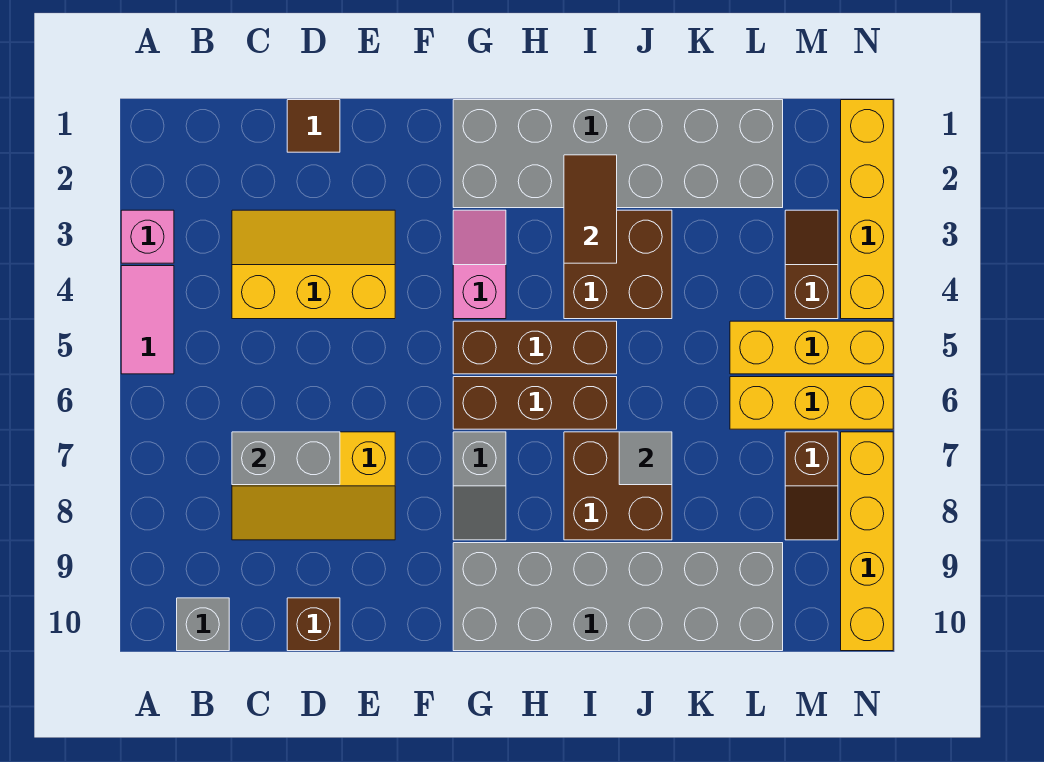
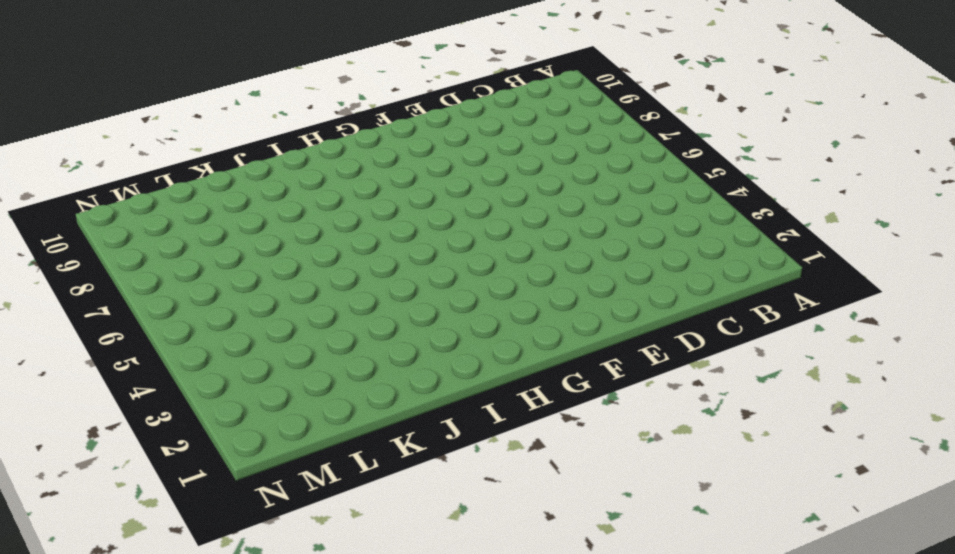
none -> pink brick A3 level 1
none -> pink tile A4:A5 level 1
none -> grey brick B10 level 1

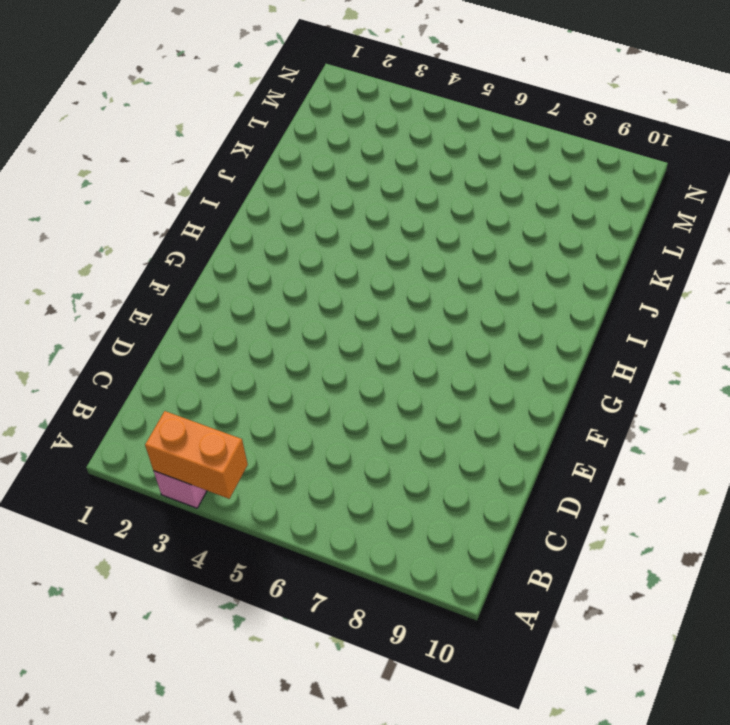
orange brick A3:A4 level 2 -> none
none -> pink tile A4:A5 level 1
none -> grey brick B10 level 1
none -> yellow slope C3:E4 level 1 top 4

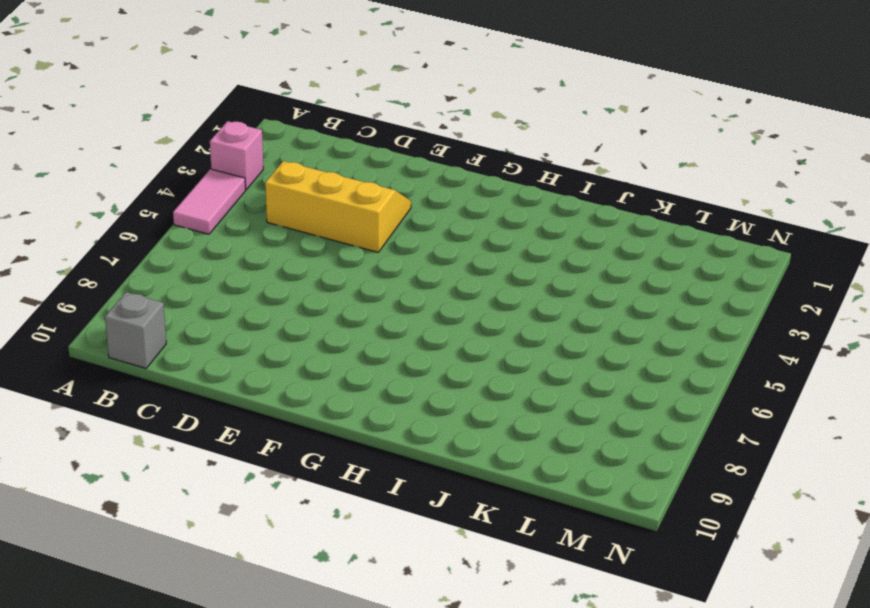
none -> yellow slope C7:E8 level 1 top 7
none -> brown tile D1 level 1
none -> brown brick D10 level 1

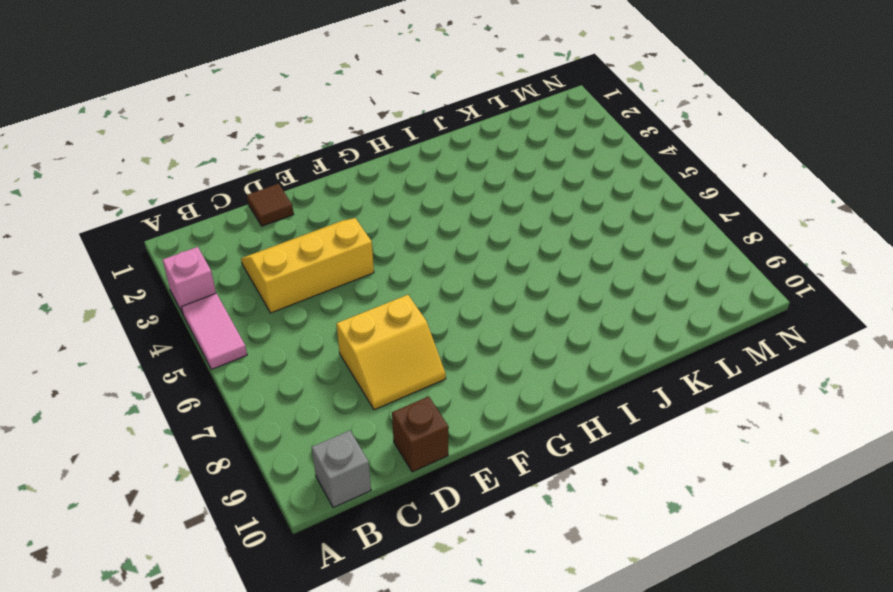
yellow slope D7:E8 level 1 top 7 -> yellow slope C7:E8 level 1 top 7
none -> grey brick G1:L2 level 1
none -> pink slope G3:G4 level 1 top 4
none -> brown brick G5:I5 level 1

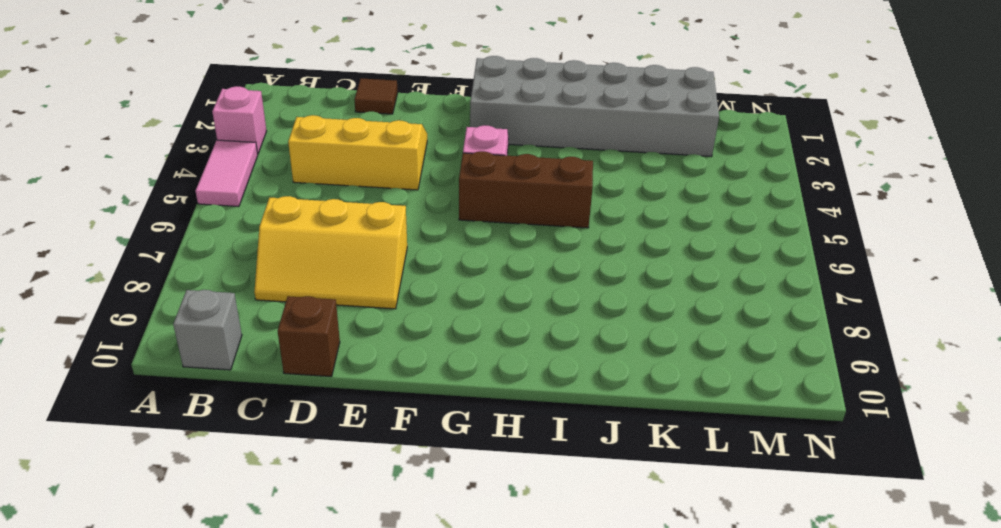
none -> brown brick G6:I6 level 1
none -> grey slope G7:G8 level 1 top 7
none -> grey brick G9:L10 level 1

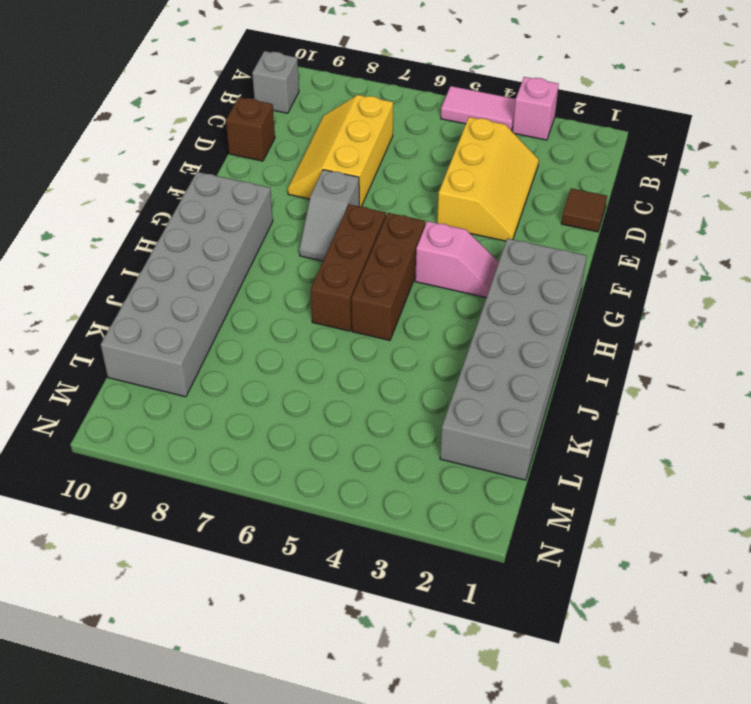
grey slope F7:G7 level 1 top F -> grey slope G7:G8 level 1 top 7
none -> brown brick I3:J4 level 1
none -> brown brick I7:J8 level 1
none -> yellow brick L5:N5 level 1

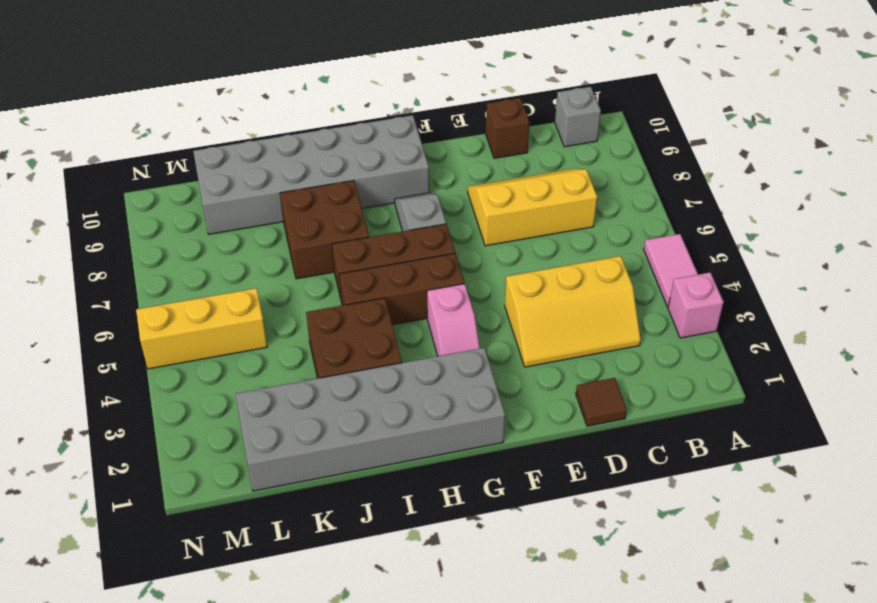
none -> yellow brick L6:N6 level 1
none -> brown slope M3:M4 level 1 top 4
none -> brown slope M7:M8 level 1 top 7

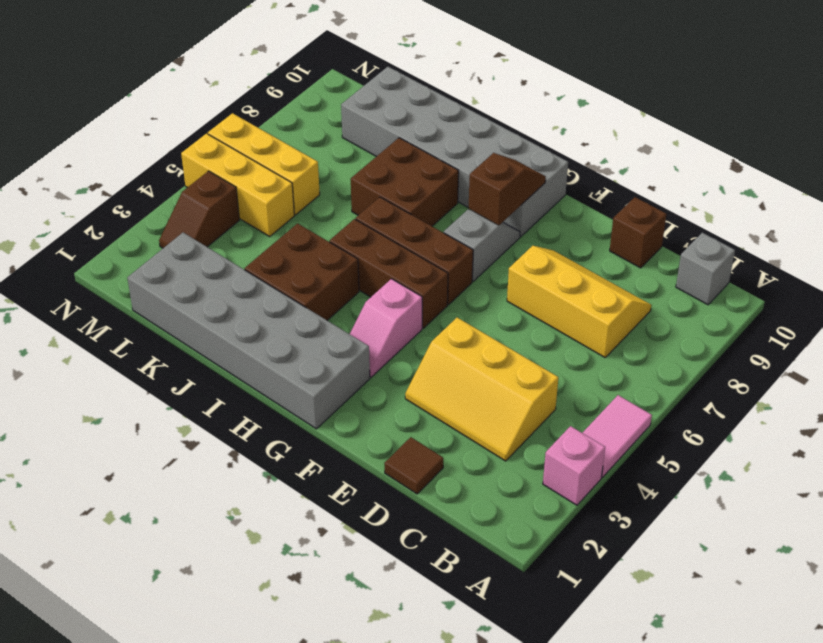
brown slope G8:G9 level 2 top 8 -> brown slope M7:M8 level 1 top 7
none -> yellow brick N1:N4 level 1
none -> yellow brick N7:N10 level 1
none -> grey brick C7:D7 level 2

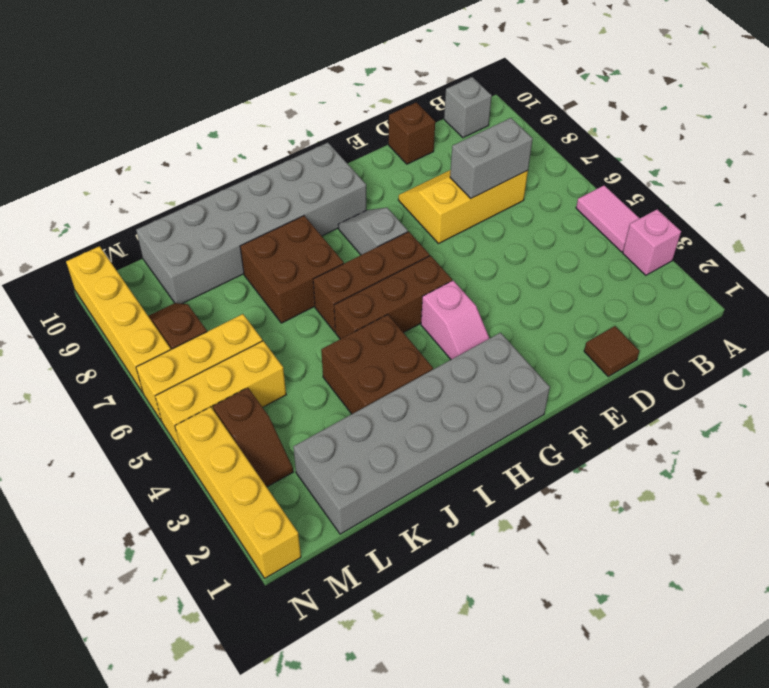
none -> yellow slope C3:E4 level 1 top 4
none -> brown tile I2:I3 level 2
none -> grey tile J7 level 2

